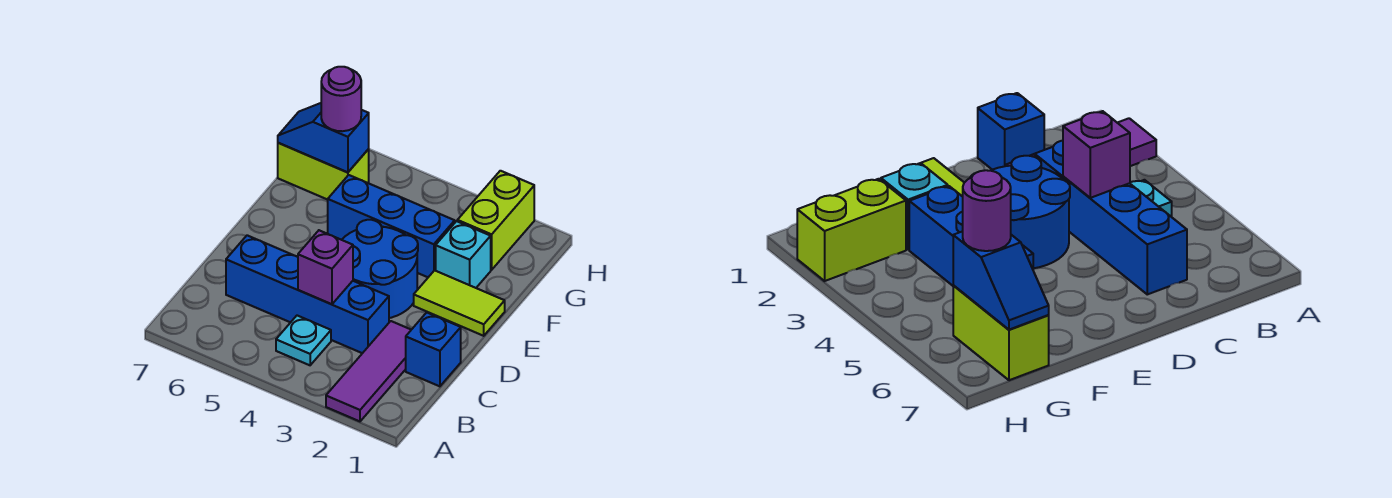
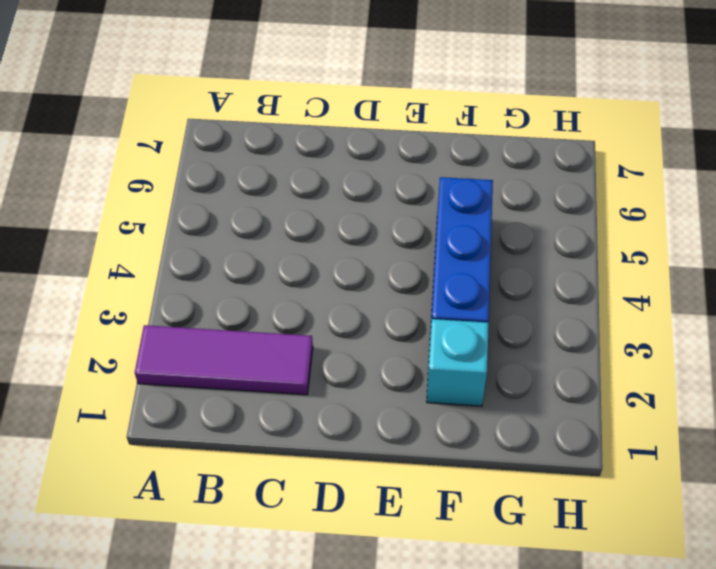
none -> cyan plate B4 level 1
none -> blue brick C1 level 1
none -> blue brick C3:C6 level 1

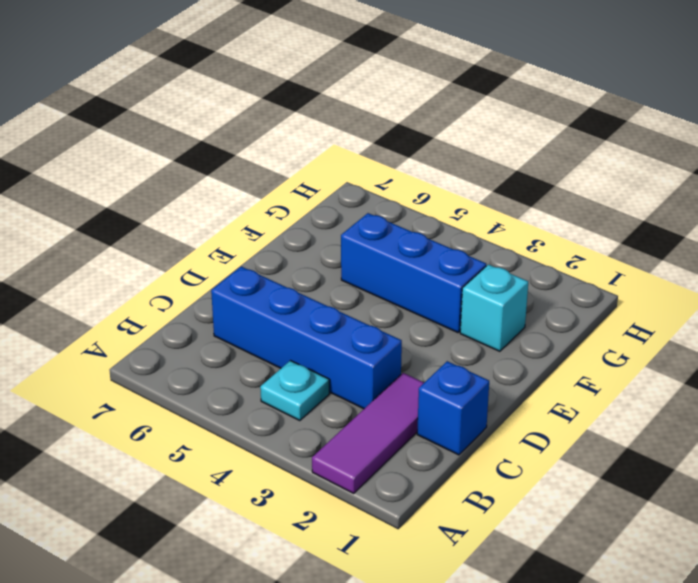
none -> blue round brick D3:E4 level 1
none -> lime tile E1:E2 level 1
none -> lime brick G2:H2 level 1

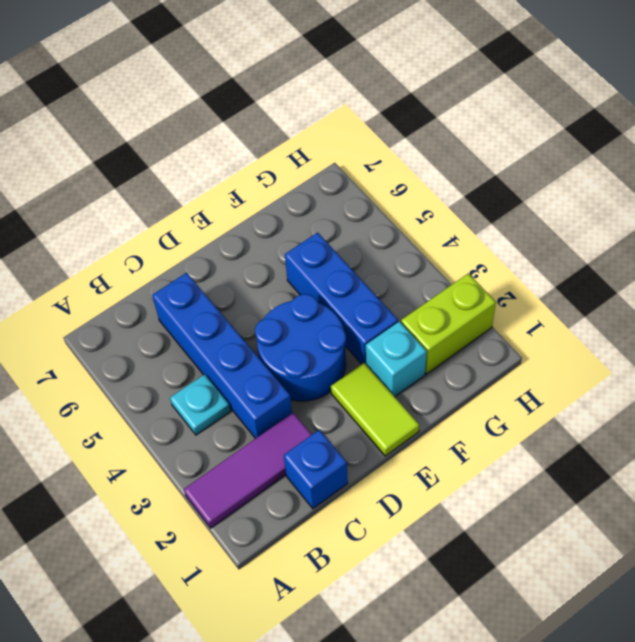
none -> lime brick G6:G7 level 1
none -> purple brick C4 level 2
none -> blue slope G6:G7 level 2 top 6

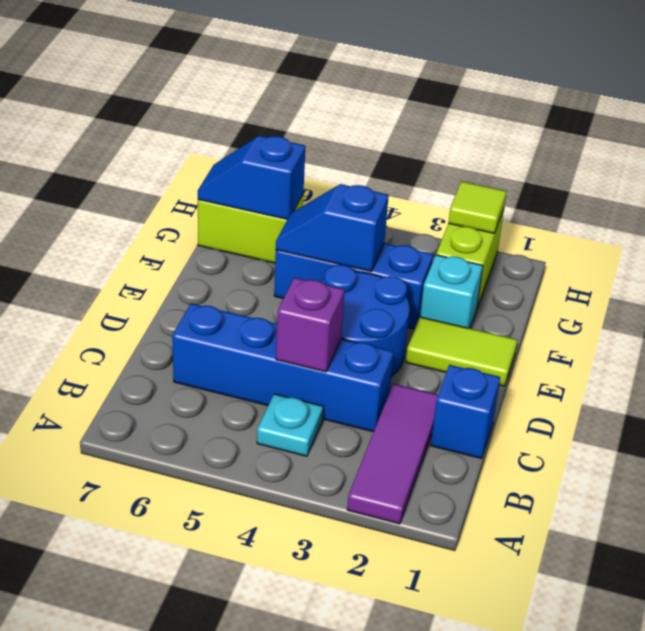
blue slope F4:F5 level 2 top 4 -> none
lime tile H2 level 2 -> none
none -> purple round brick G6 level 3

